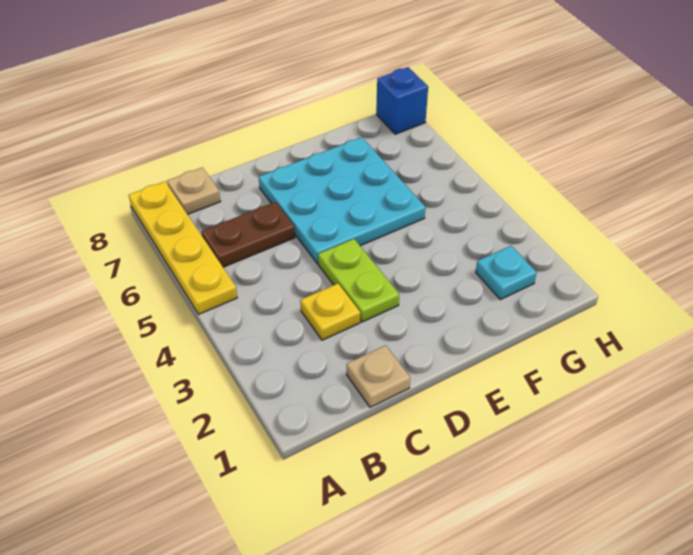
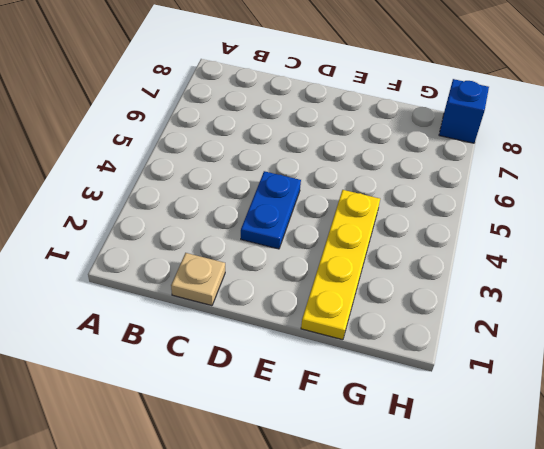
blue plate D3:D4 level 1 -> lime plate D3:D4 level 1
yellow plate F1:F4 level 1 -> yellow plate A5:A8 level 1
none -> brown plate B6:C6 level 1
none -> tan plate B8 level 1

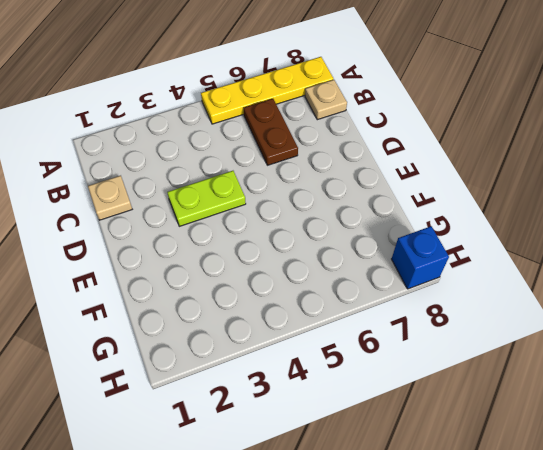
none -> yellow plate C3 level 1
none -> cyan plate D5:F7 level 1

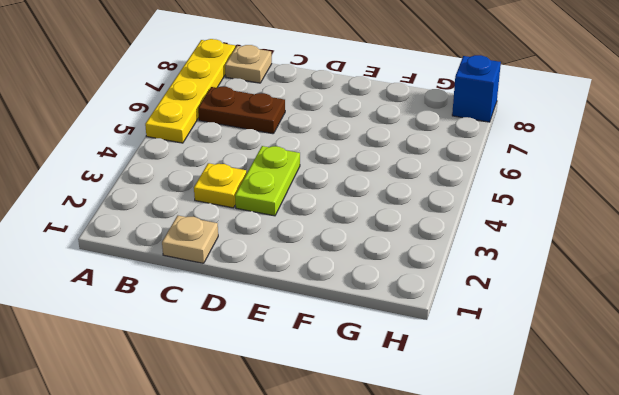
none -> cyan plate D5:F7 level 1
none -> cyan plate G2 level 1

